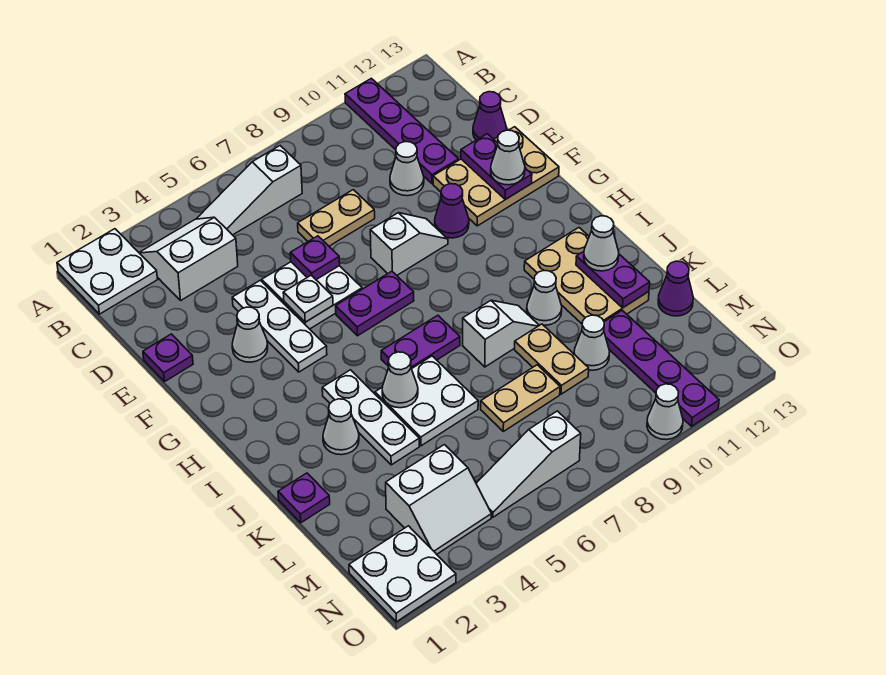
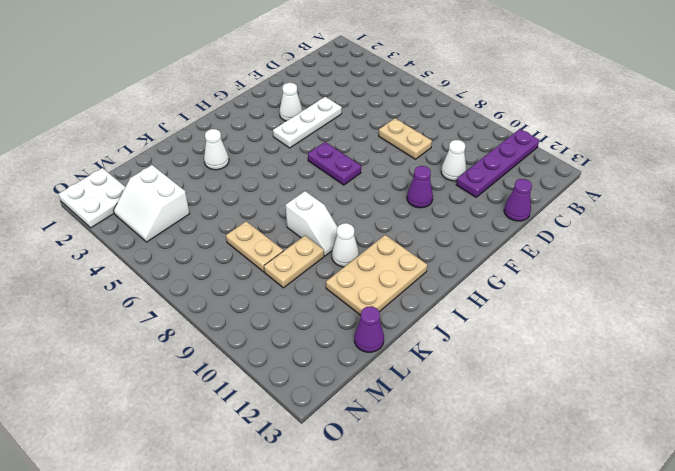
none -> white plate A1:B2 level 1
none -> white slope B3:C4 level 1 top C
none -> white slope B5:B7 level 1 top 7
none -> purple plate E1 level 1

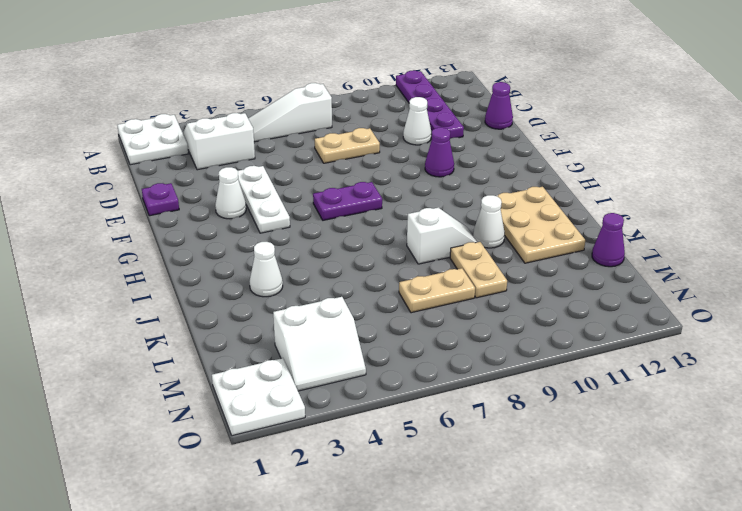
none -> white plate E5:F6 level 1
none -> tan plate E11:F13 level 1
none -> white slope F8:F9 level 1 top 8
none -> white plate I4:K4 level 1

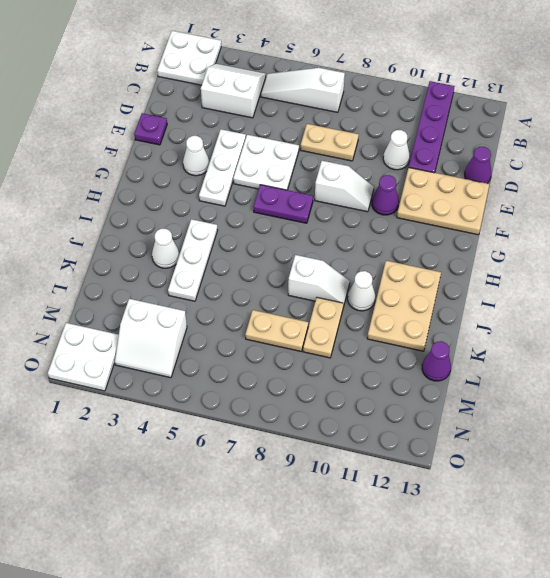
none -> purple plate I6:I7 level 1
none -> white plate J5:K6 level 1
none -> purple plate K1 level 1
none -> white cone L10 level 1

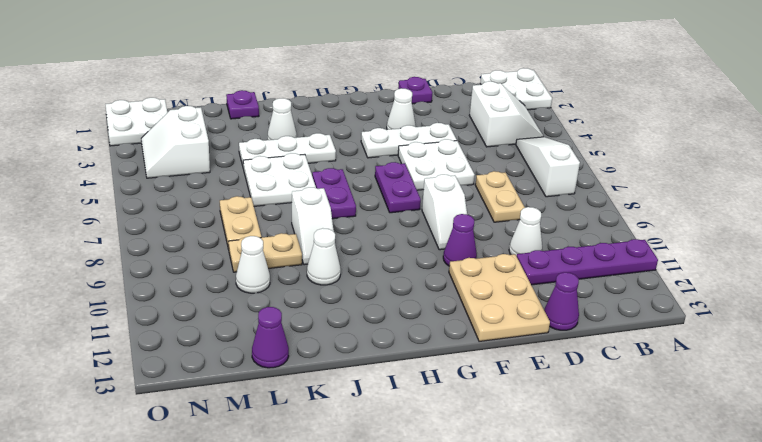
none -> tan plate I11:K12 level 1
none -> purple plate L11:O11 level 1
none -> white slope N5:N7 level 1 top 7
none -> white cone O10 level 1

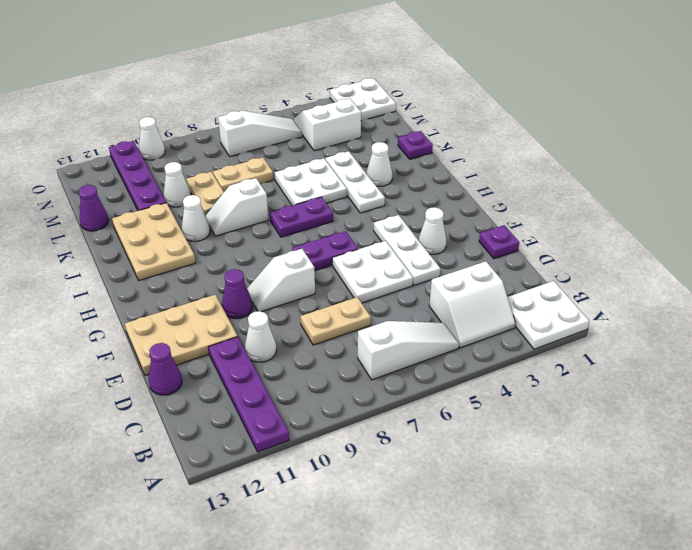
none -> purple plate E6 level 2
none -> purple plate E12:F12 level 2
none -> white plate F5 level 2
none -> white cone J5 level 2

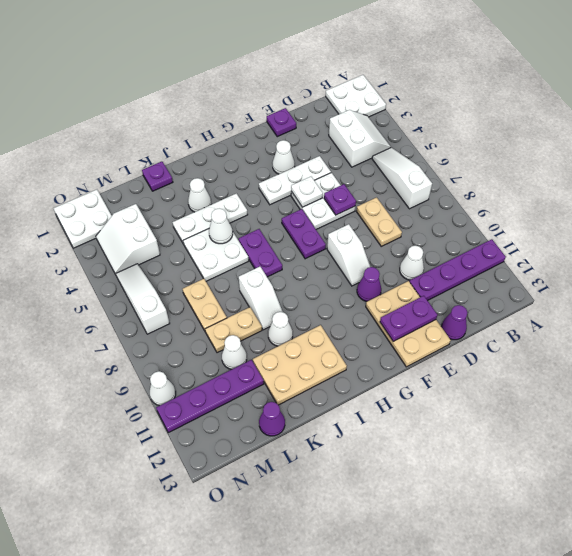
none -> purple plate J12:K12 level 2
none -> white cone F12 level 3
none -> white cone J12 level 3

